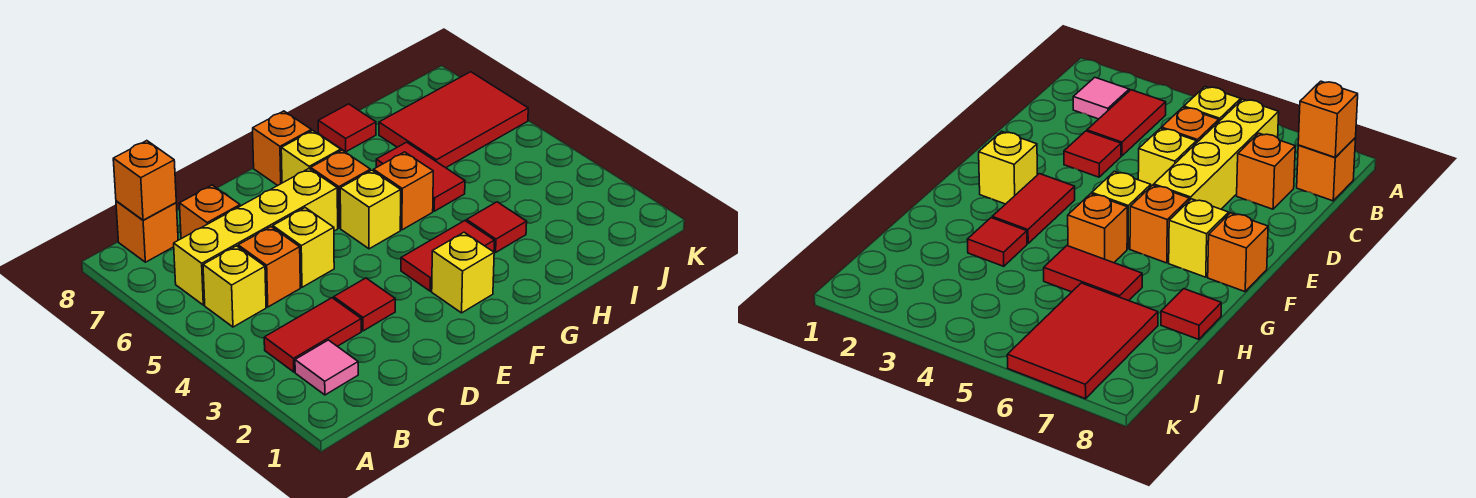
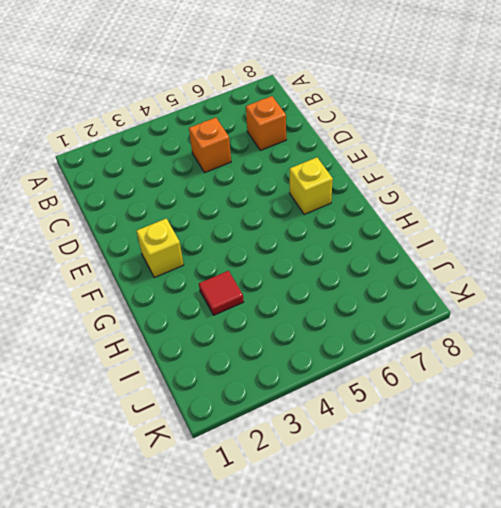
none -> pink tile B2 level 1
none -> red tile B3:C3 level 1
none -> yellow brick B5 level 1

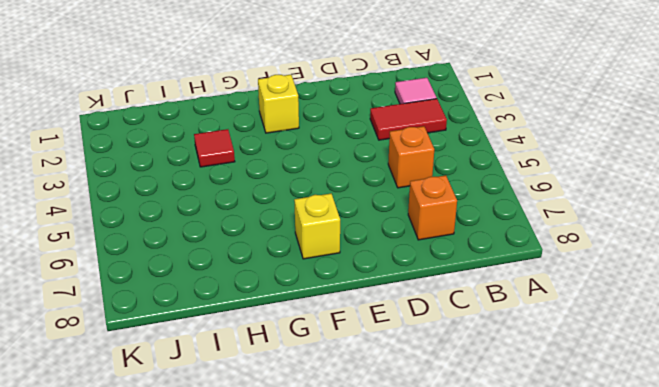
none -> yellow brick B5 level 1
none -> yellow brick B6:E6 level 1
none -> orange brick B8 level 1

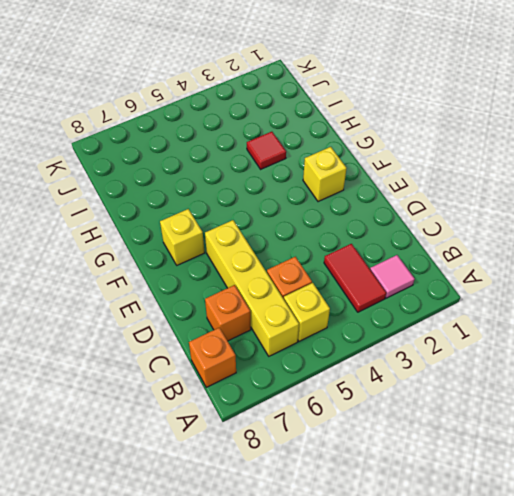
none -> red tile D3 level 1
none -> yellow brick D5 level 1
none -> red tile F3:G3 level 1

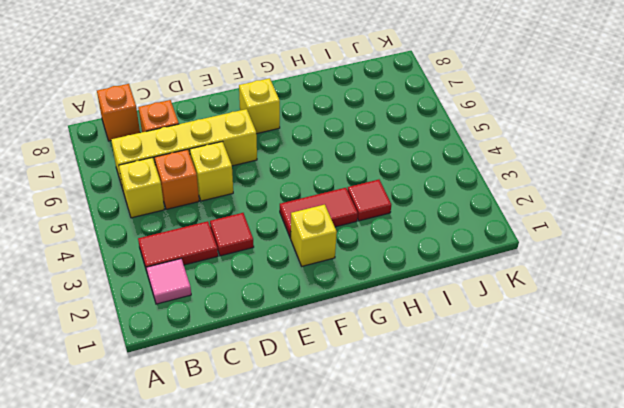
none -> yellow brick F5 level 1
none -> orange brick F6 level 1
none -> orange brick F8 level 1

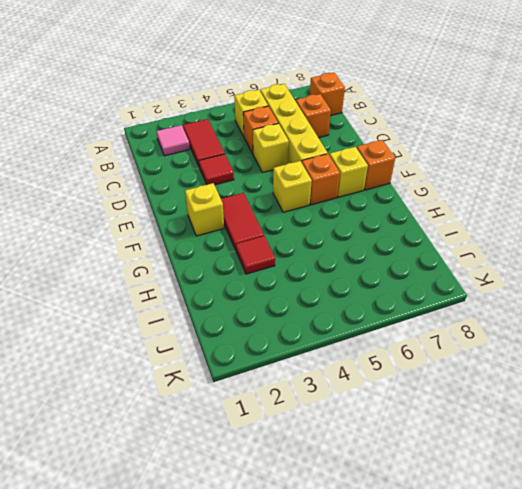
none -> orange brick G5 level 1
none -> red tile H5:H6 level 1
none -> red tile H8 level 1

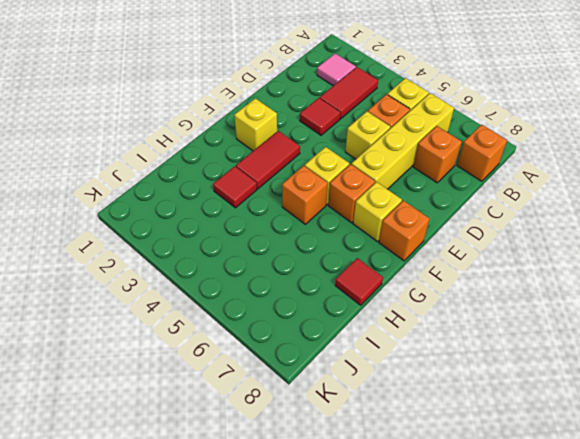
none -> red tile H5:H6 level 1
none -> red tile I6:K7 level 1
none -> orange brick B8 level 2

